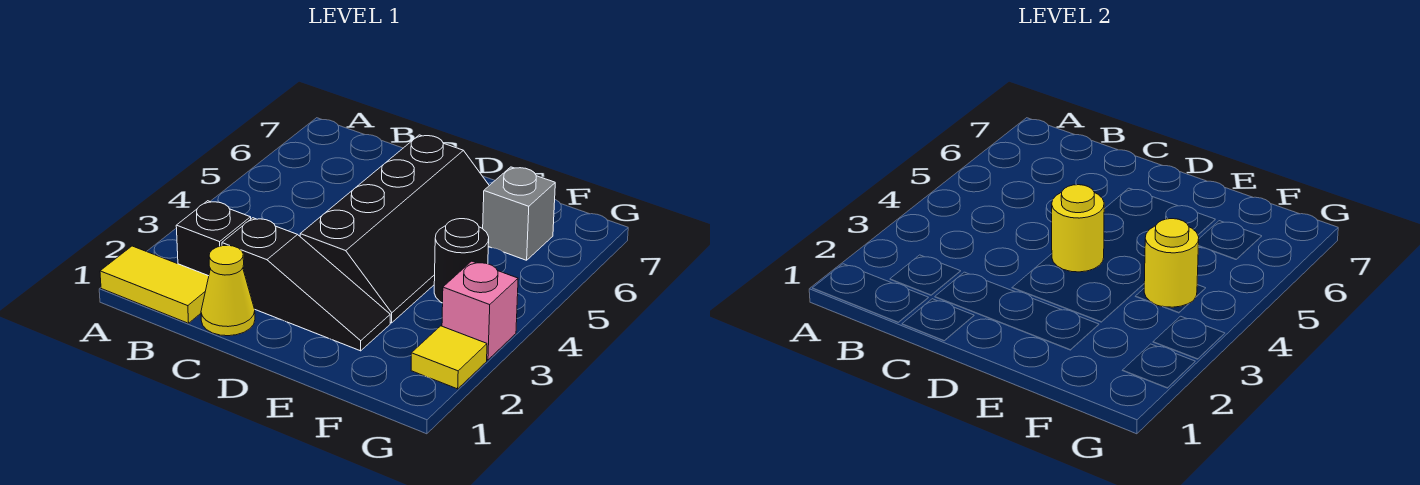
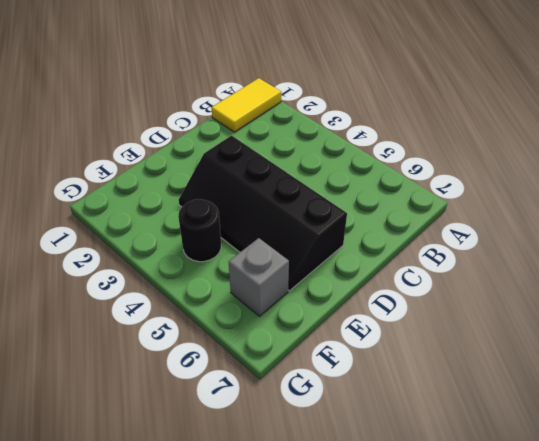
none -> black brick B2 level 1
none -> yellow cone C1 level 1

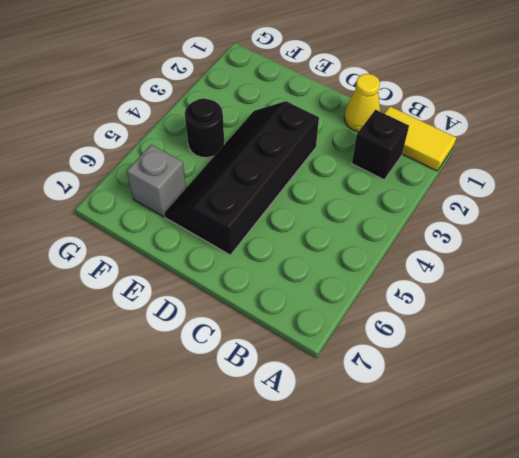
none -> black slope C2:E2 level 1 top C
none -> yellow tile G2 level 1

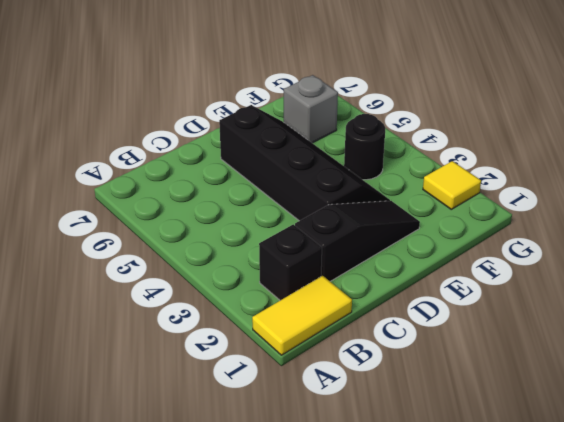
none -> yellow cone C1 level 1
none -> pink brick G3 level 1

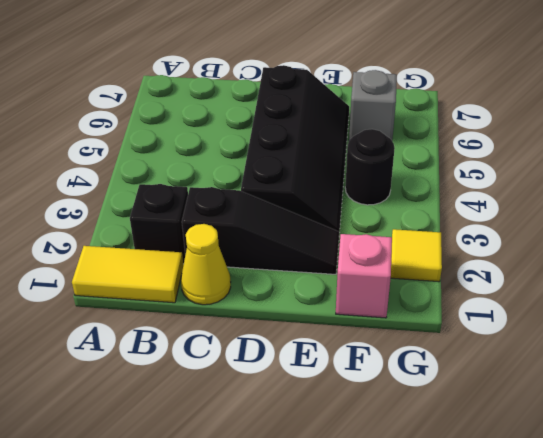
pink brick F1 level 1 -> pink brick G3 level 1
none -> yellow round brick D4 level 2
none -> yellow round brick F4 level 2

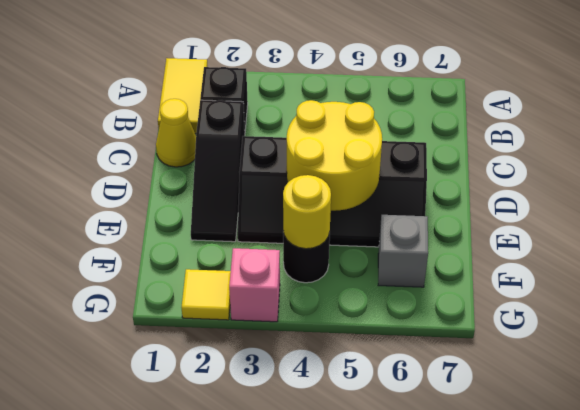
yellow round brick D4:E5 level 2 -> yellow round brick D4 level 2

